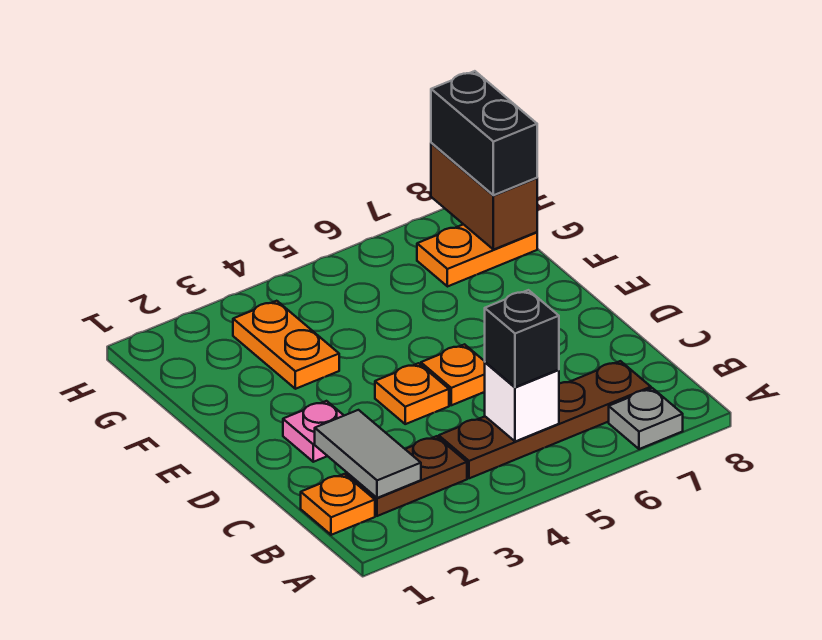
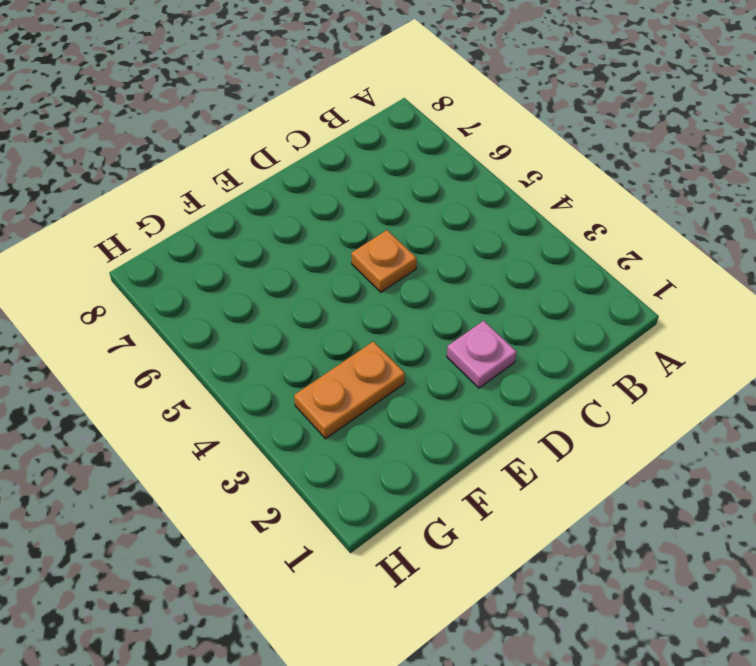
none -> grey plate A7 level 1
none -> orange plate B1 level 1
none -> brown plate B2:B3 level 1

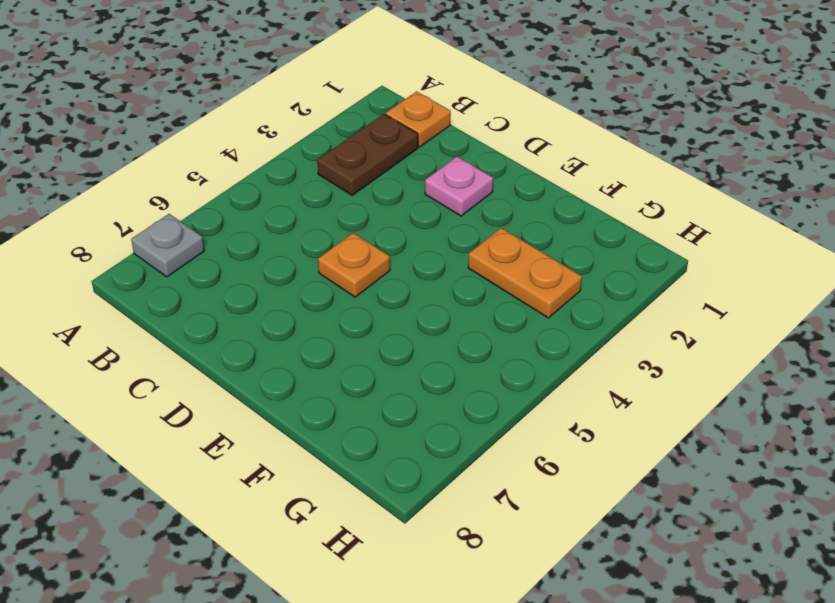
none -> brown plate B4:B7 level 1
none -> orange plate D4 level 1
none -> orange plate G7:G8 level 1

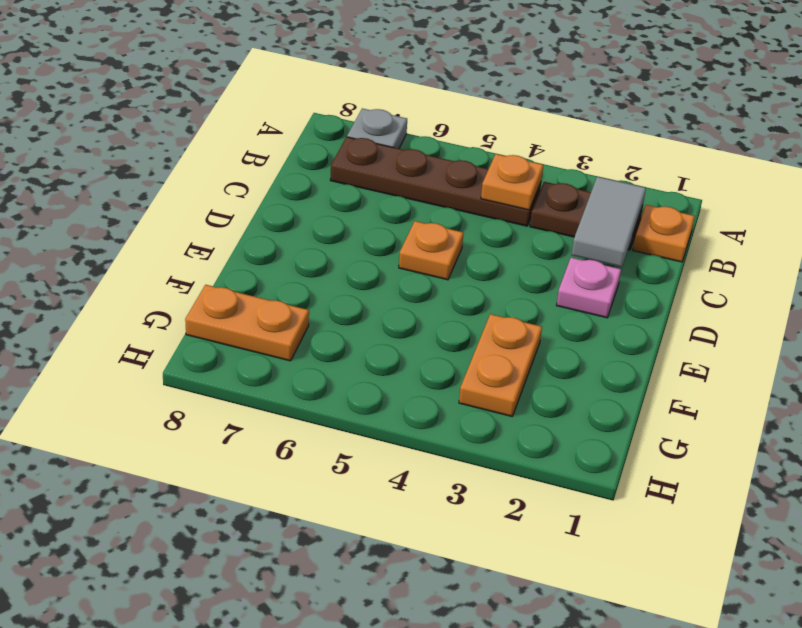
orange plate B4 level 2 -> orange plate D4 level 1
none -> white brick B5 level 2
none -> brown brick G8:H8 level 2
none -> black brick B5 level 3

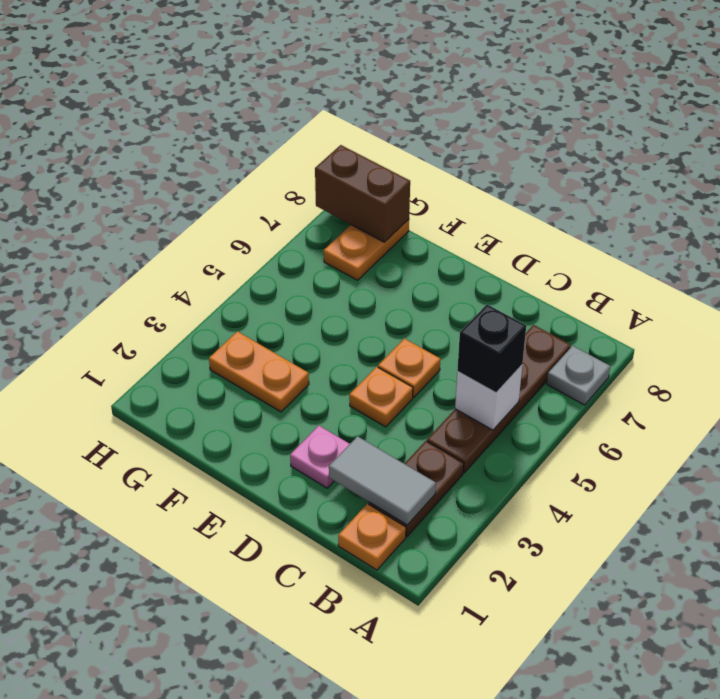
none -> black brick G8:H8 level 3

